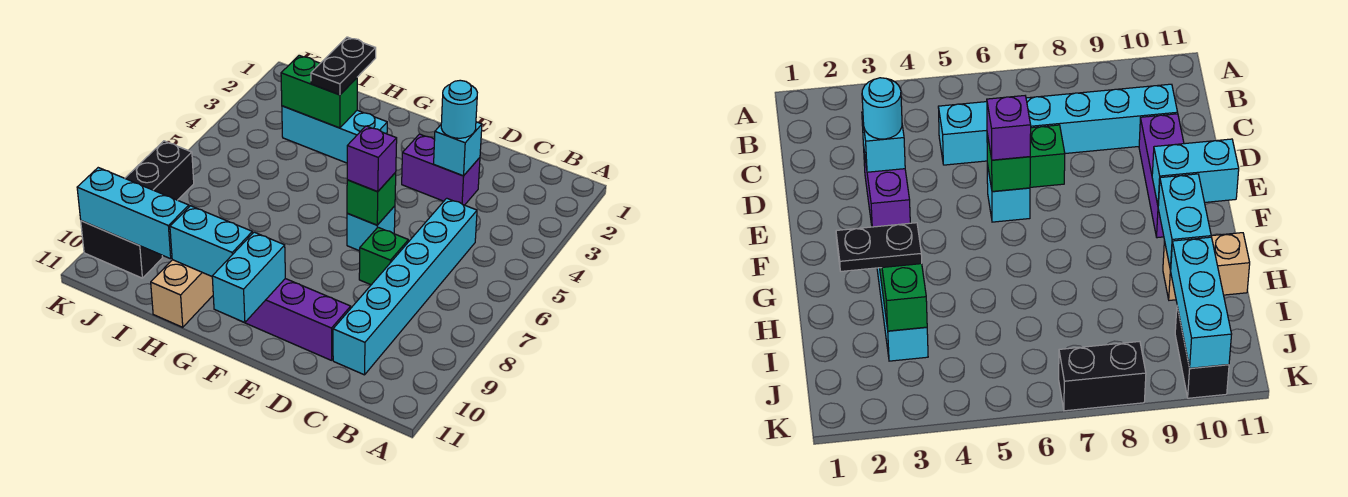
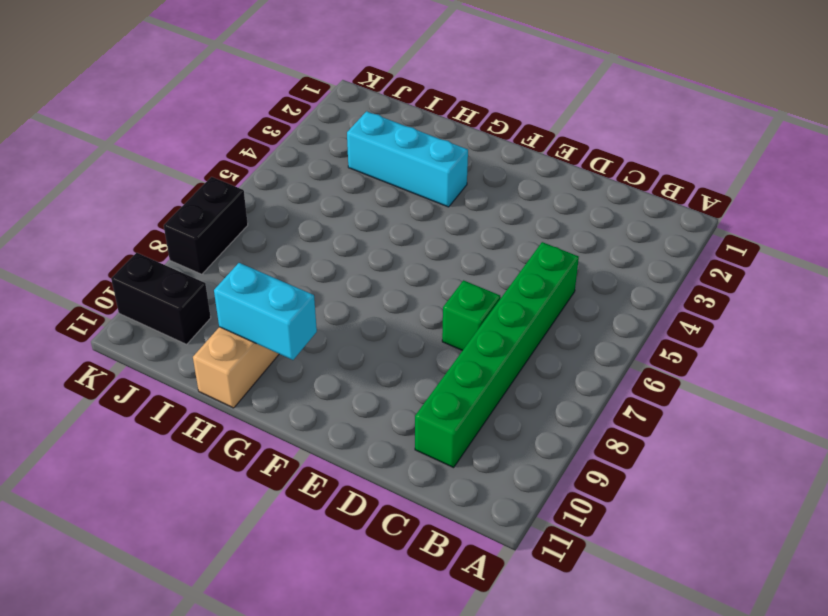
green brick C5:C10 level 1 -> cyan brick C5:C10 level 1
none -> purple brick D3:E3 level 1
none -> purple brick D10:F10 level 1
none -> cyan brick E6 level 1

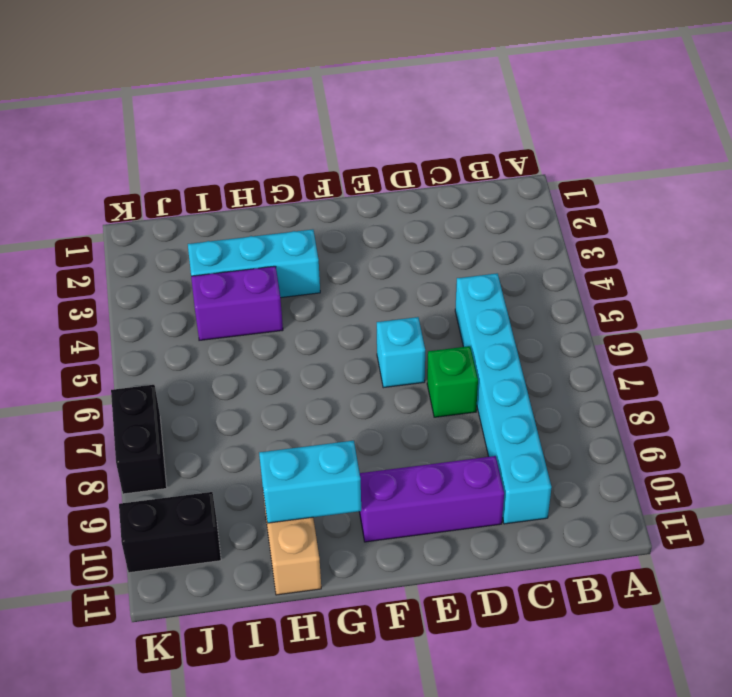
purple brick H4:I4 level 1 -> purple brick D3:E3 level 1
none -> cyan brick D3 level 2
none -> green brick E6 level 2
none -> cyan brick F10:F11 level 2

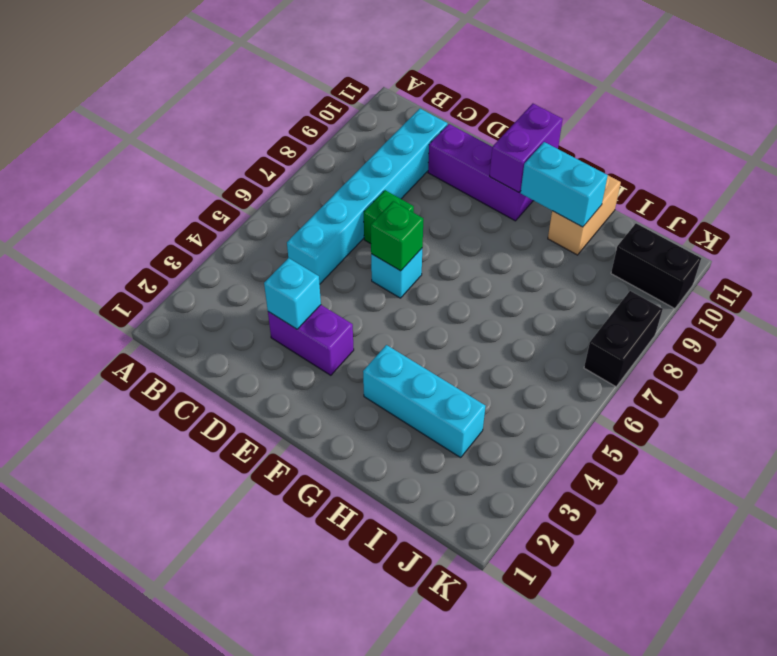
purple brick F10:F11 level 2 -> cyan brick F10:F11 level 2
none -> green brick H3:I3 level 2
none -> cyan brick I10:K10 level 2
none -> cyan round brick D3 level 3

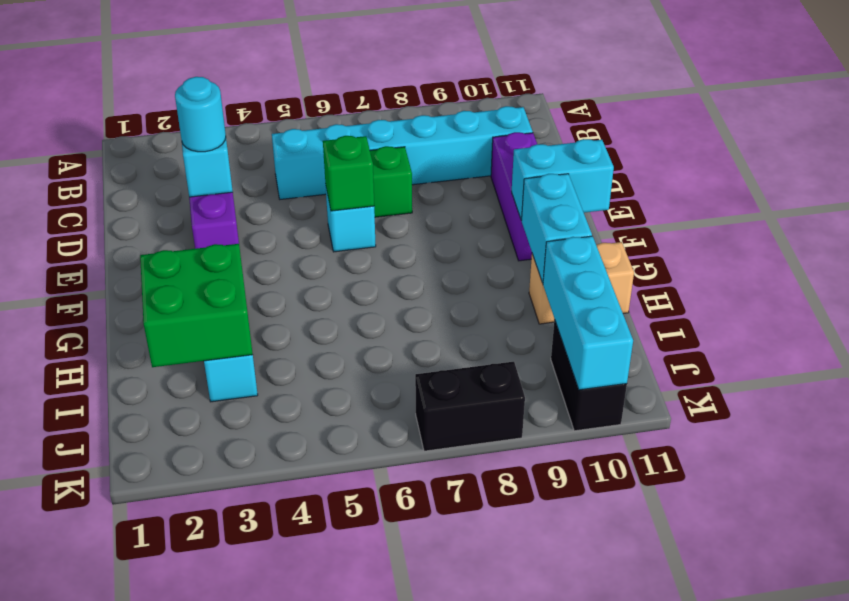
green brick H2:I3 level 2 -> green brick H3:I3 level 2
none -> purple brick E6 level 3
none -> black plate H2:H3 level 3

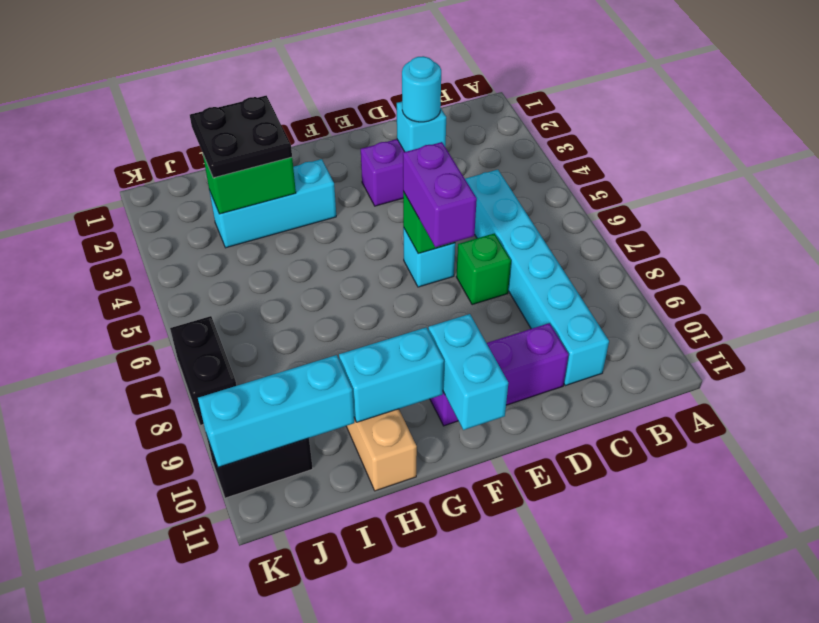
purple brick E6:E7 level 3 -> purple brick E6 level 3
black plate H2:I3 level 3 -> black plate H2:H3 level 3

